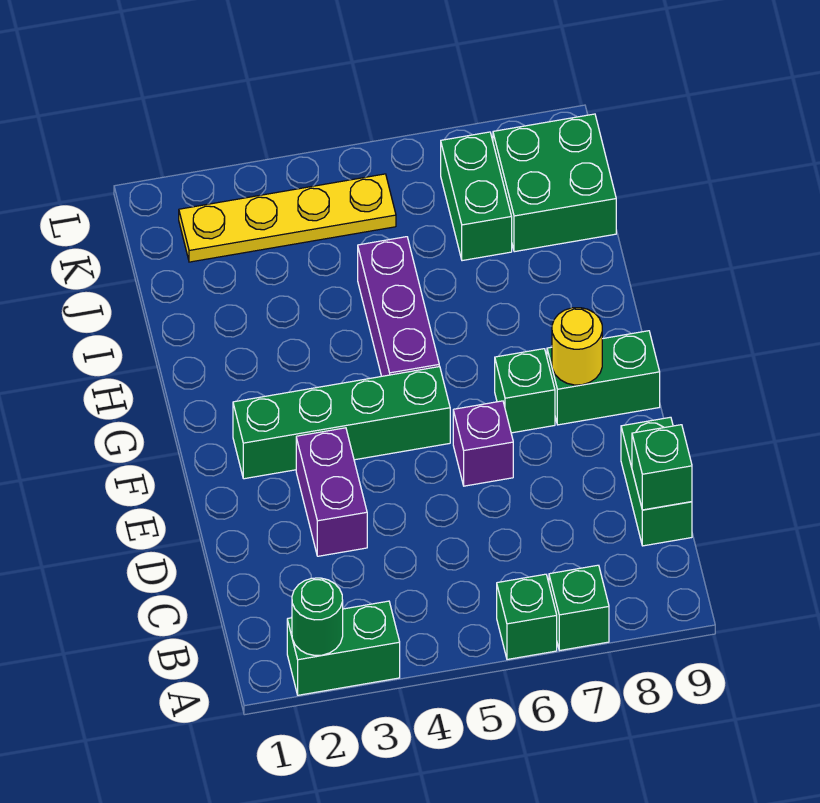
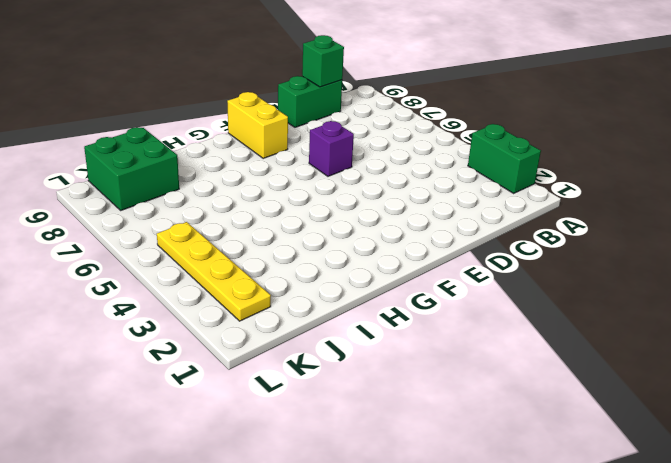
yellow brick F8:F9 level 1 -> green brick F8:F9 level 1
none -> green brick A6 level 1
none -> green brick A7 level 1
none -> purple brick D3:E3 level 1

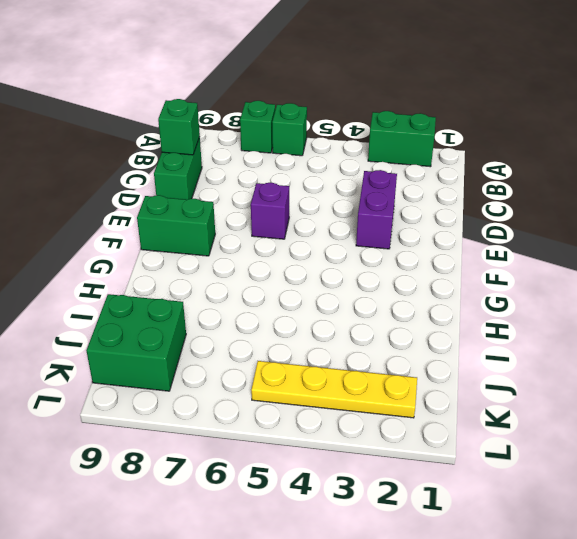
none -> green brick F2:F5 level 1
none -> green brick F7 level 1
none -> purple brick G5:I5 level 1

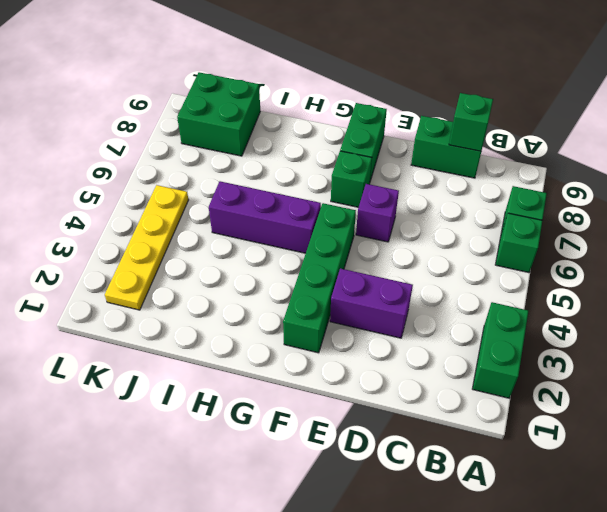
none -> green brick J7:K7 level 1
none -> green round brick A2 level 2
none -> yellow round brick F8 level 2

